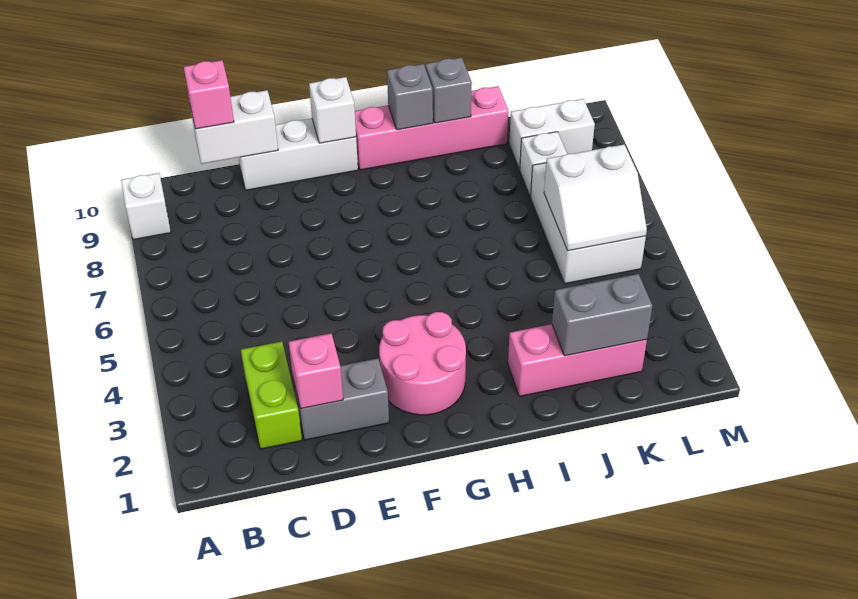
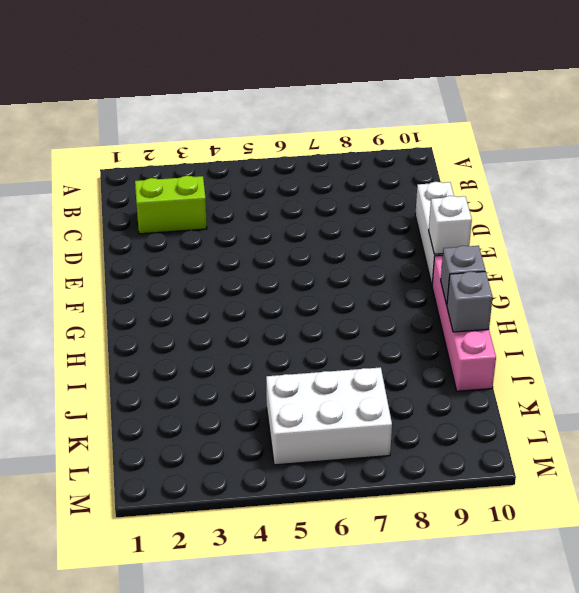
none -> white brick A9 level 1
none -> grey brick D2:E2 level 1
none -> pink round brick F2:G3 level 1

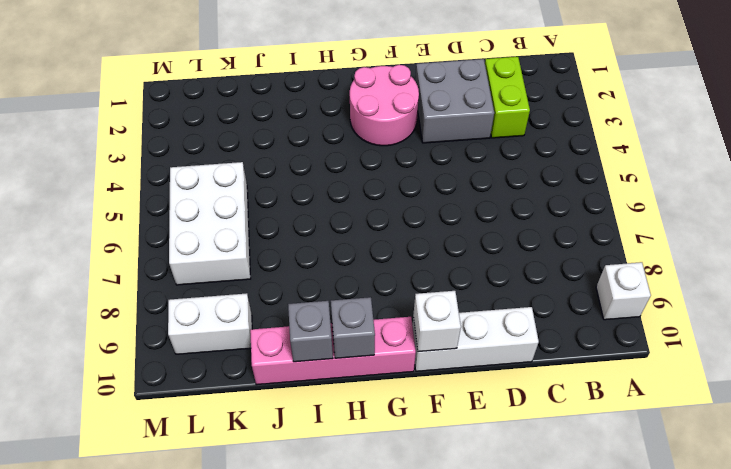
grey brick D2:E3 level 1 -> grey brick D2:E2 level 1
none -> pink brick I2:K2 level 1
none -> white brick K8 level 1
none -> white brick C10:D10 level 2

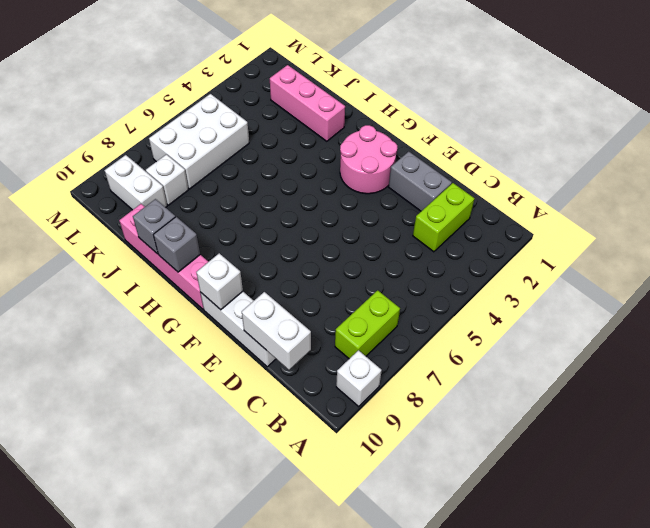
lime brick B7:B8 level 1 -> none
none -> pink brick D2 level 2
none -> grey brick J2:K2 level 2
none -> white slope K5:L6 level 2 top 6

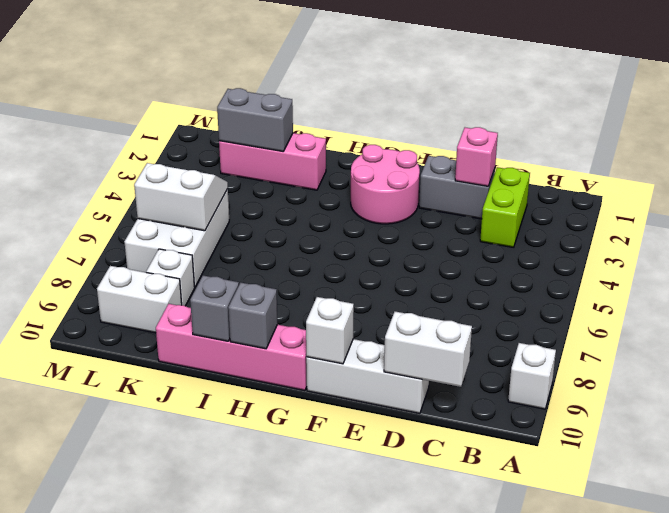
none -> pink brick C10 level 3

